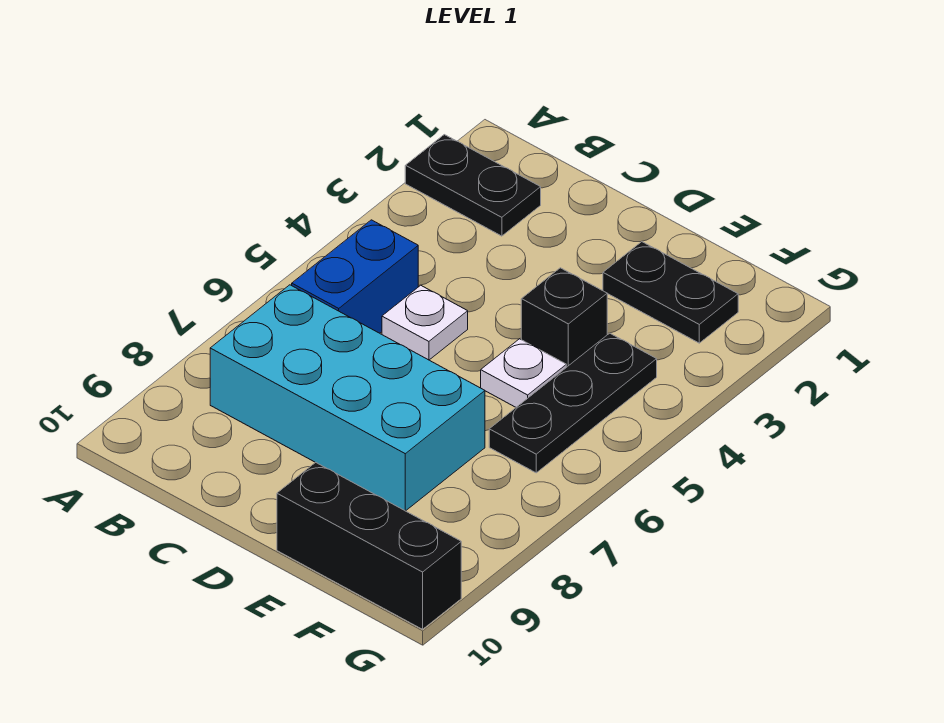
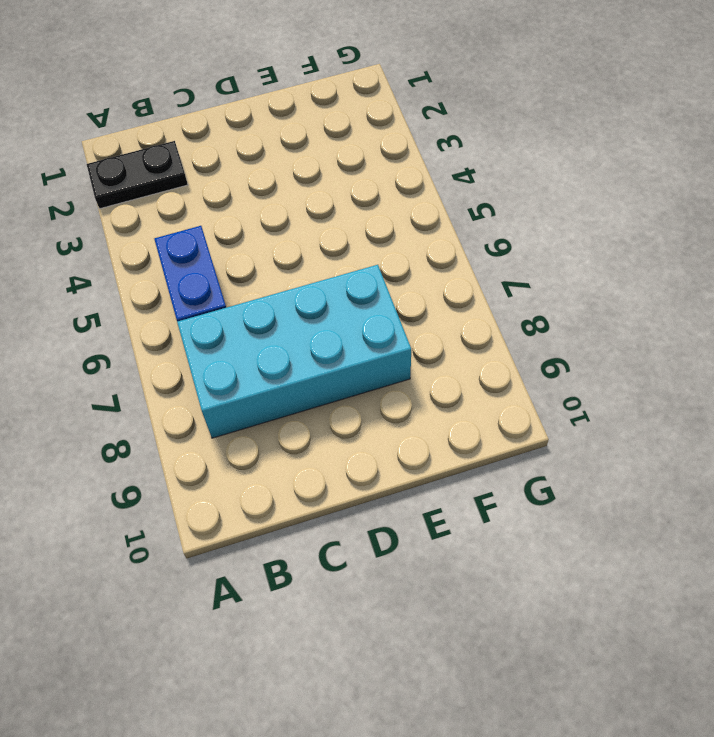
none -> white plate C5 level 1
none -> black plate E2:F2 level 1

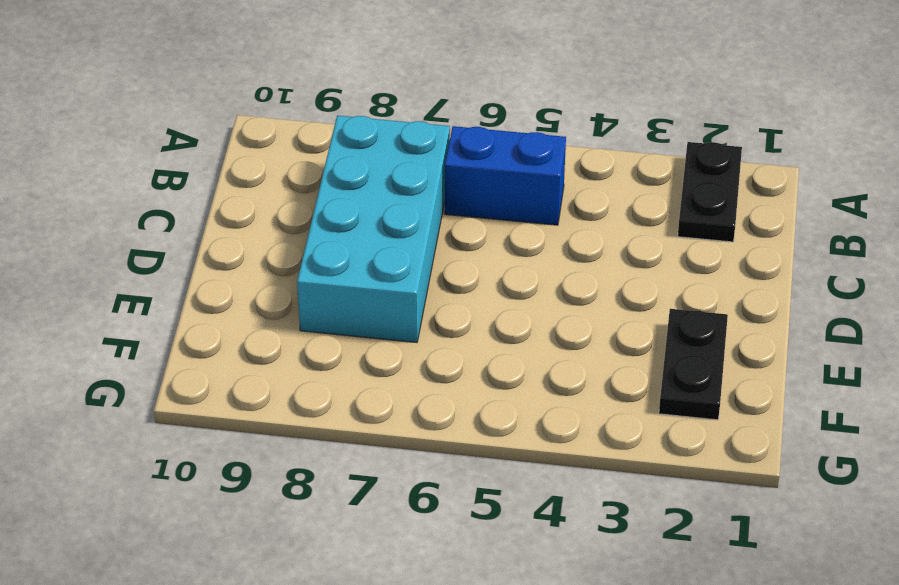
none -> white plate C5 level 1
none -> black brick E4 level 1

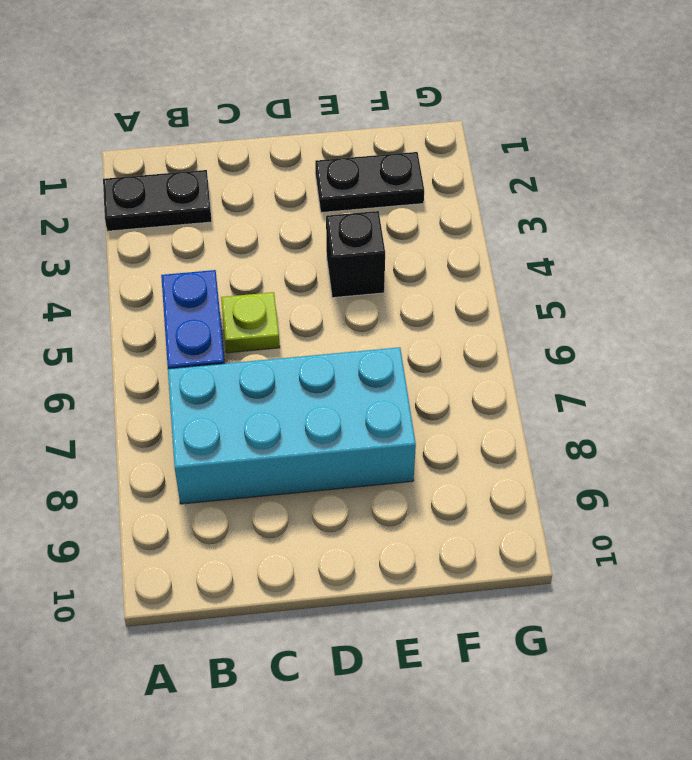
lime plate C5 level 1 -> white plate C5 level 1
none -> white plate E5 level 1
none -> black brick E10:G10 level 1

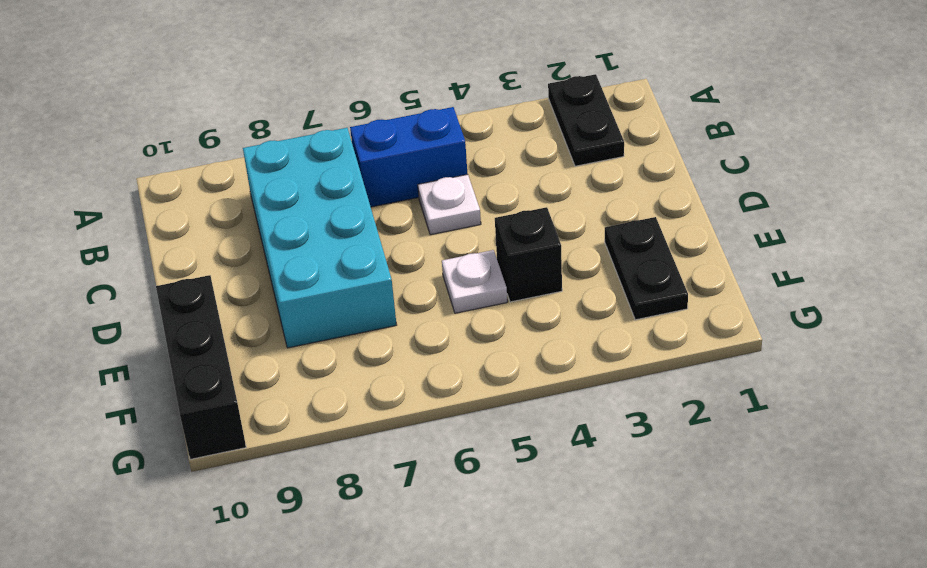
none -> black plate F4:F6 level 1

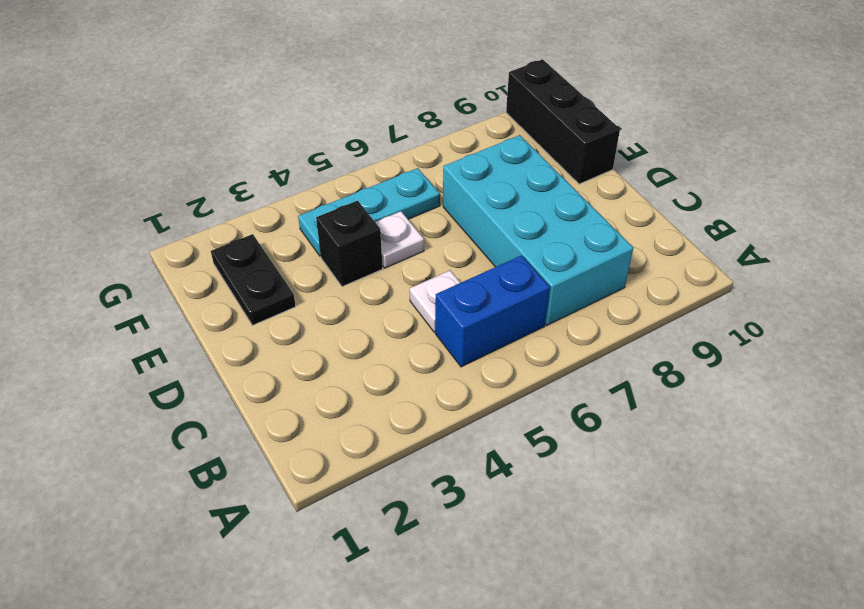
cyan plate F4:F6 level 1 -> black plate F4:F6 level 1
none -> black plate A2:B2 level 1

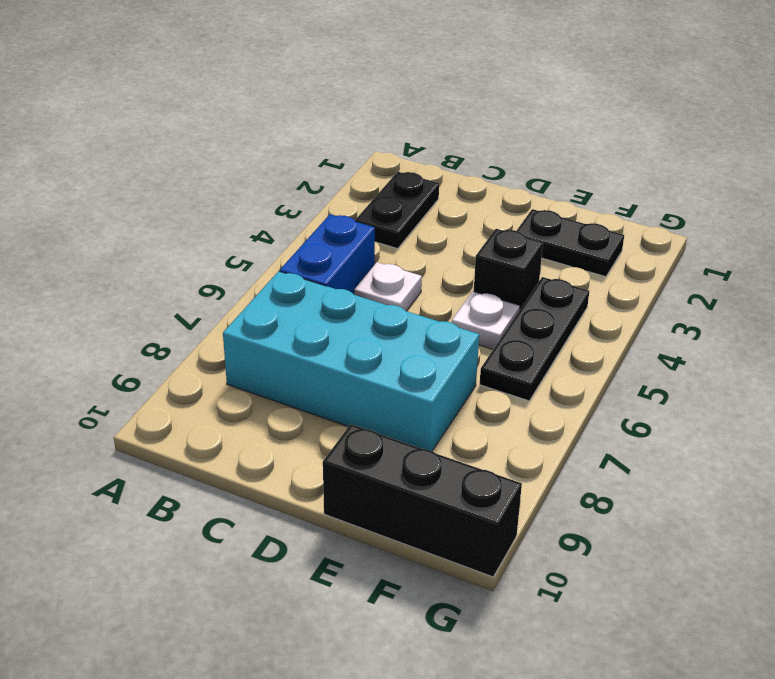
black plate B2:B3 level 1 -> black plate A2:B2 level 1

